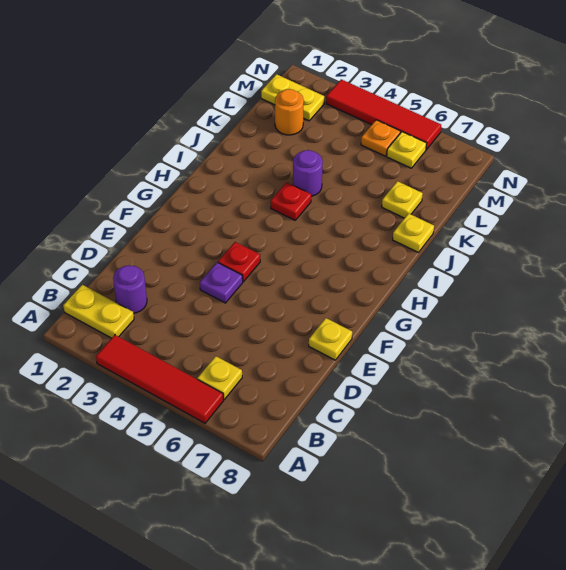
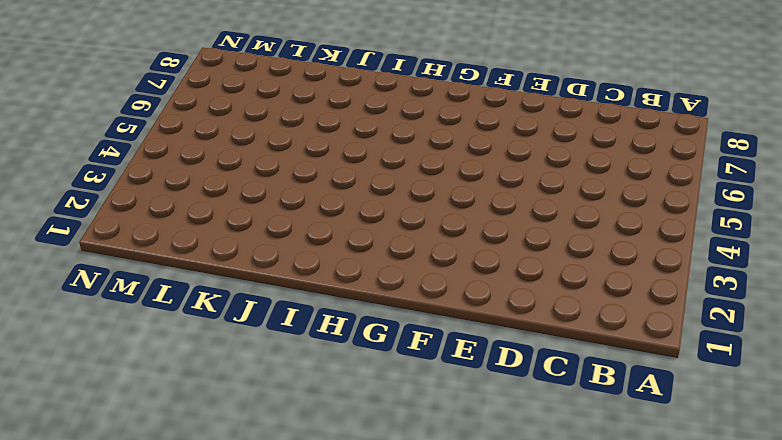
none -> red tile A3:A6 level 1
none -> yellow plate B1:B2 level 1
none -> yellow plate B6 level 1

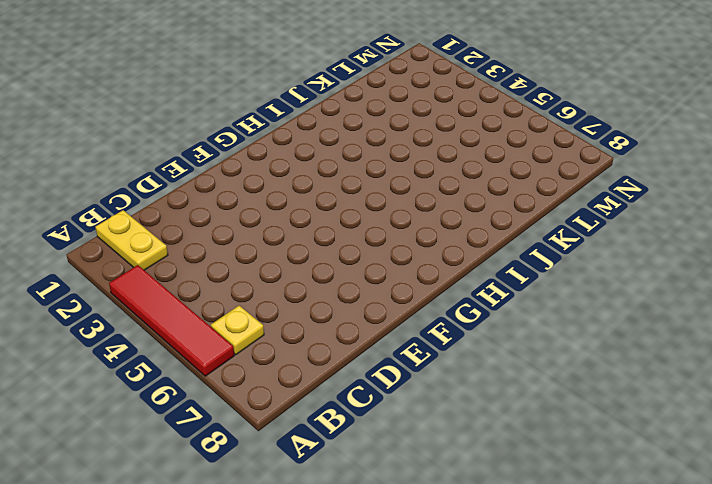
none -> purple round brick C2 level 1
none -> purple plate E4 level 1
none -> yellow plate E8 level 1

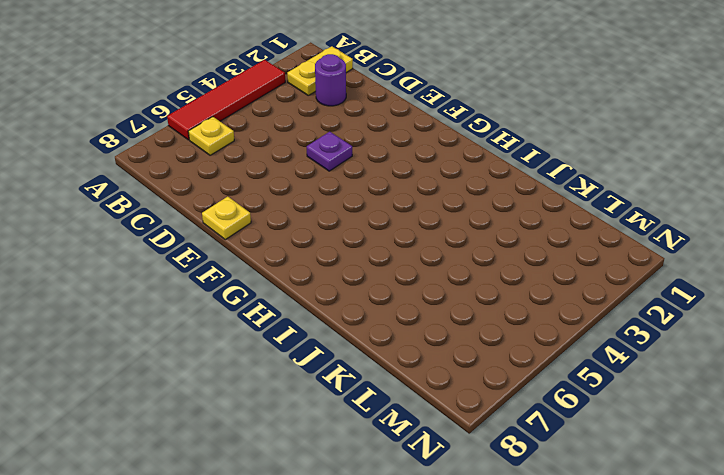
none -> red plate F4 level 1
none -> red plate I4 level 1
none -> purple round brick J4 level 1

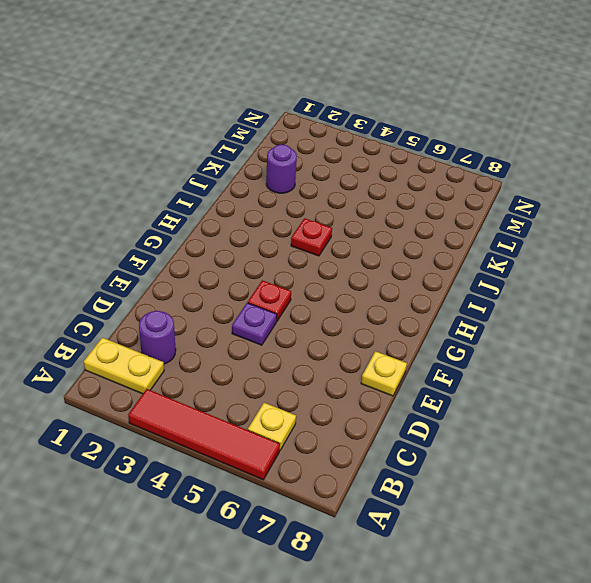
purple round brick K2 level 1 -> purple round brick J4 level 1
none -> yellow plate J8 level 1
none -> yellow plate K7 level 1
none -> orange round brick L2 level 1

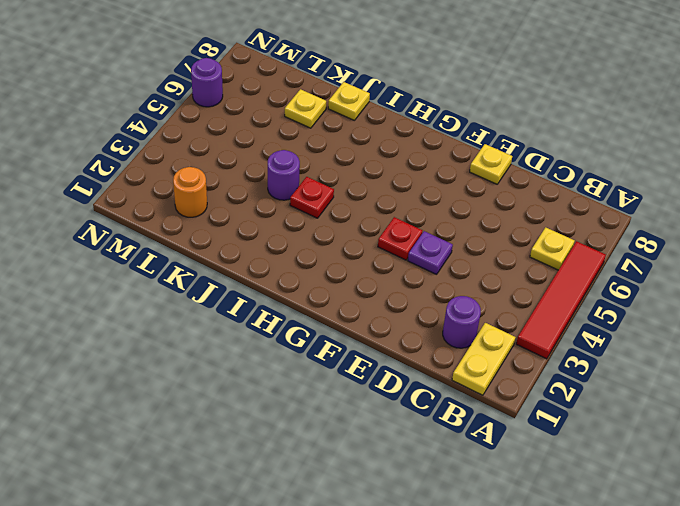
purple round brick N6 level 1 -> red tile N3:N6 level 1
none -> yellow plate M1:M2 level 1
none -> orange plate M5 level 1
none -> yellow plate M6 level 1

